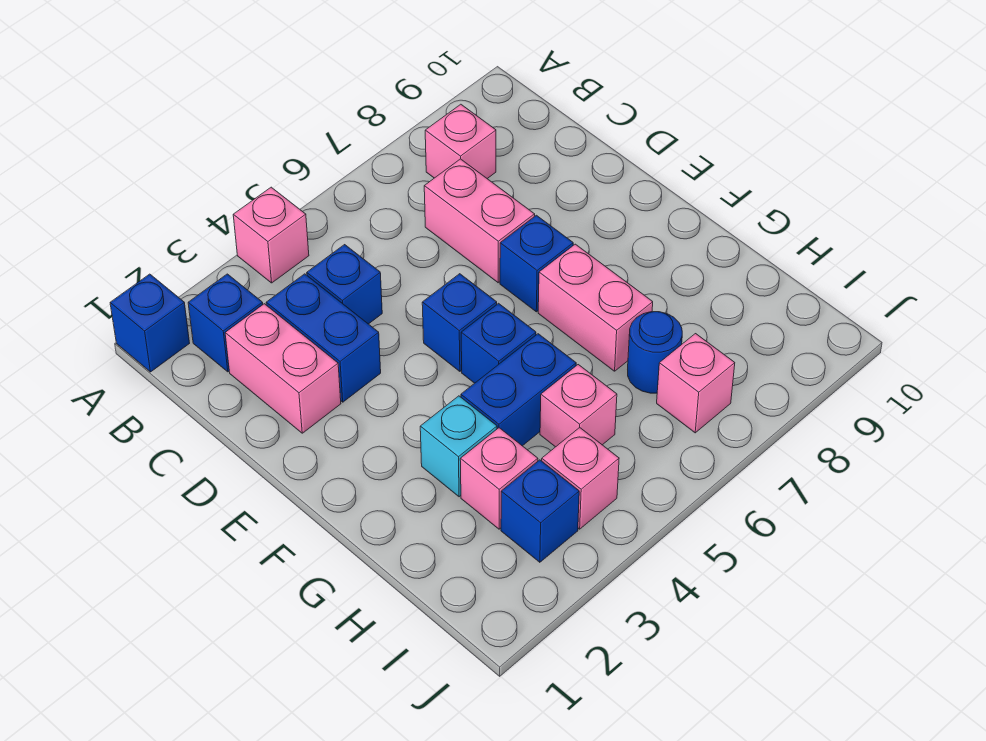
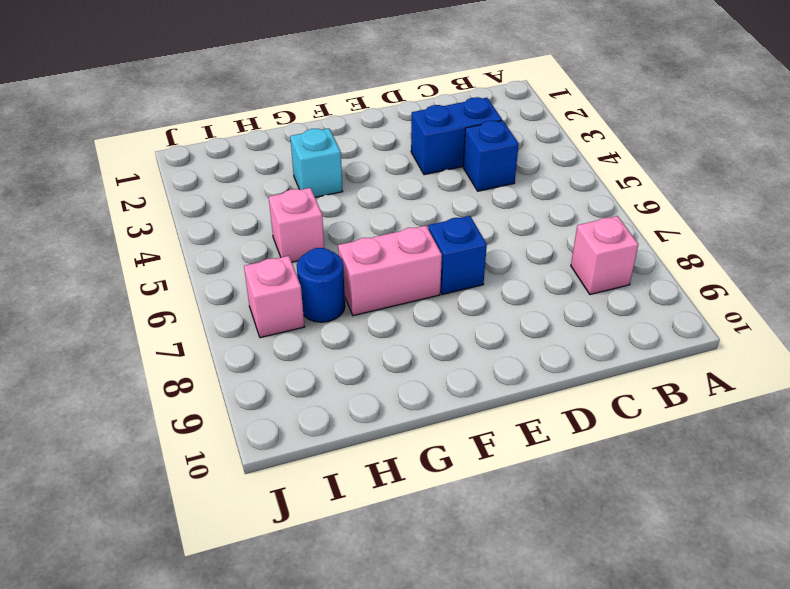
none -> blue brick A1 level 1
none -> pink brick A4 level 1
none -> blue brick B2 level 1

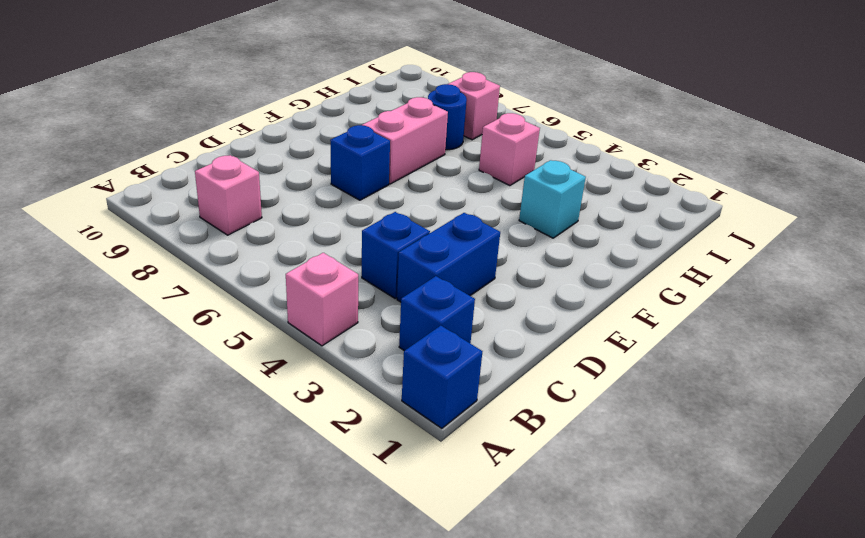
none -> pink brick C2:D2 level 1
none -> pink brick C7:D7 level 1
none -> blue brick E5 level 1

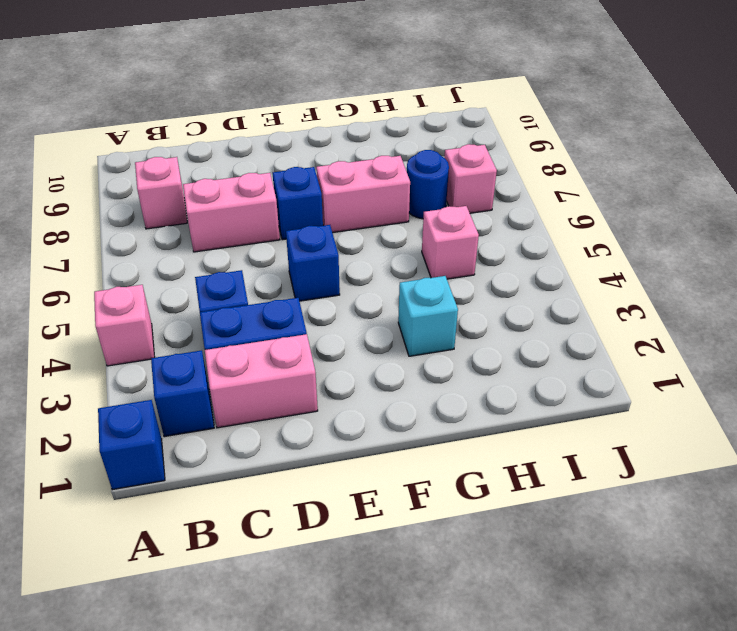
none -> blue brick F5 level 1
none -> blue brick G4:G5 level 1
none -> pink brick H3 level 1

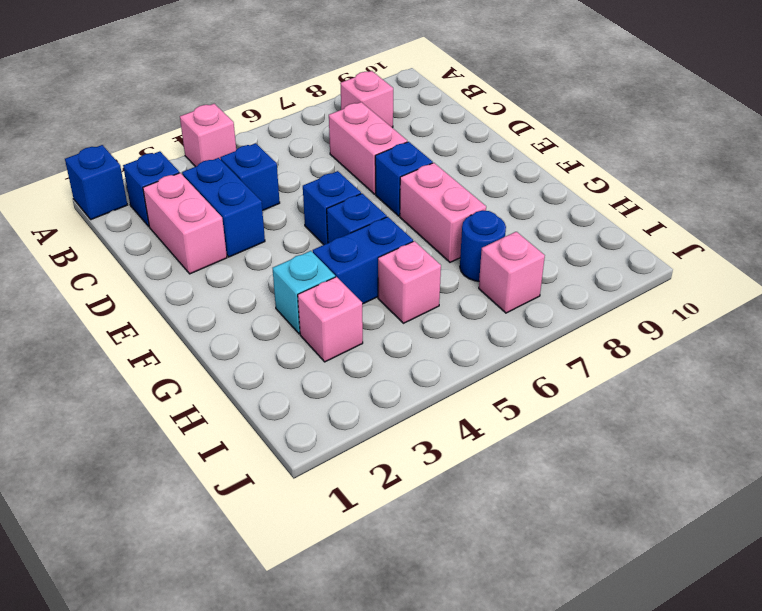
none -> blue brick I3 level 1
none -> pink brick I4 level 1

